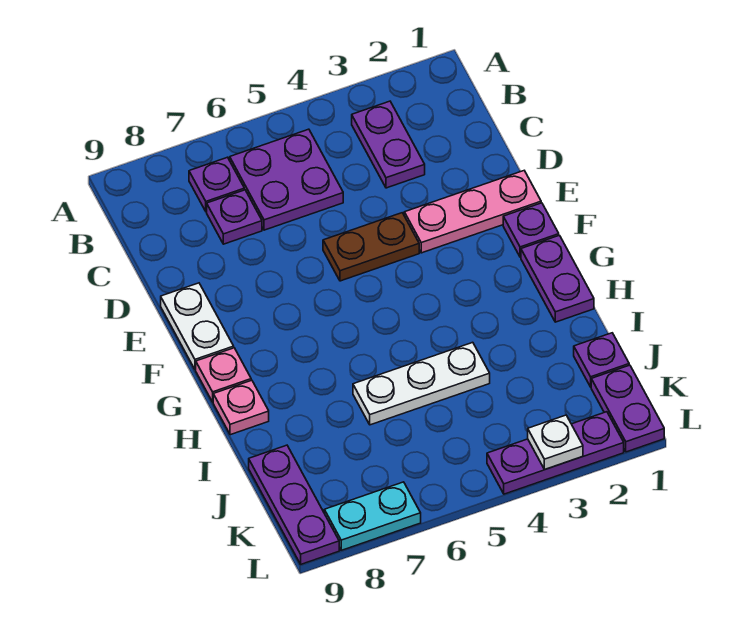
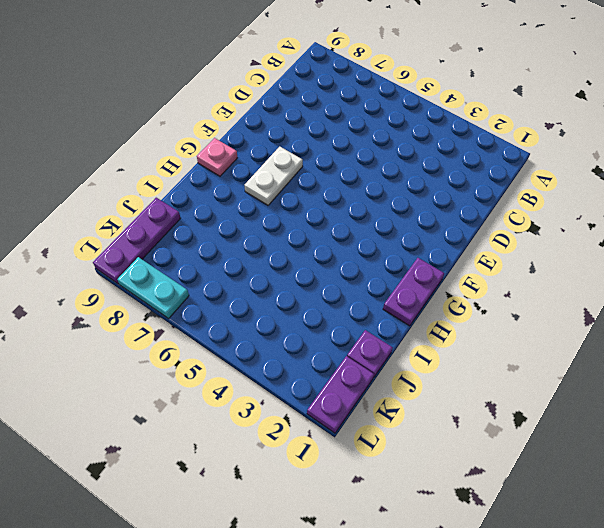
white plate F7:G7 level 1 -> white plate E9:F9 level 1
none -> purple plate B3:C3 level 1
none -> purple plate B5:C6 level 1
none -> purple plate B7 level 1

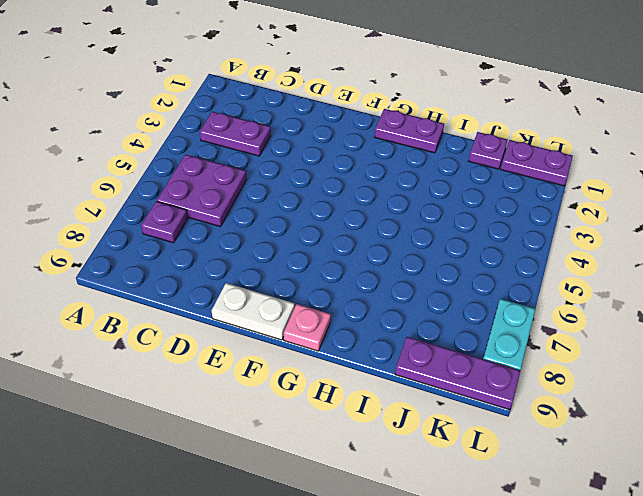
none -> purple plate C7 level 1
none -> pink plate E1:E3 level 1
none -> brown plate E4:E5 level 1

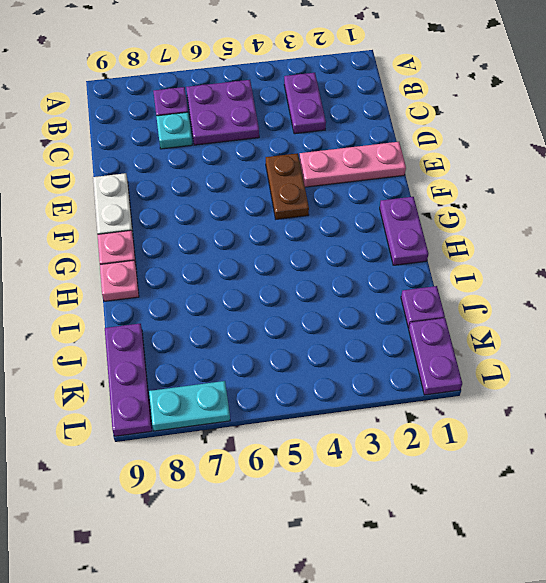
cyan plate C7 level 1 -> purple plate C7 level 1
brown plate E4:F4 level 1 -> brown plate E4:E5 level 1
none -> purple plate F1 level 1
none -> white plate I4:I6 level 1
none -> purple plate L2:L4 level 1

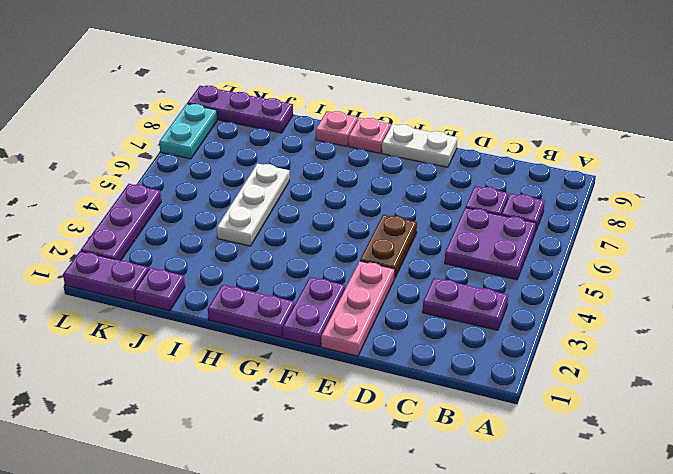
purple plate F1:F2 level 1 -> purple plate F1 level 1
none -> white plate L3 level 2

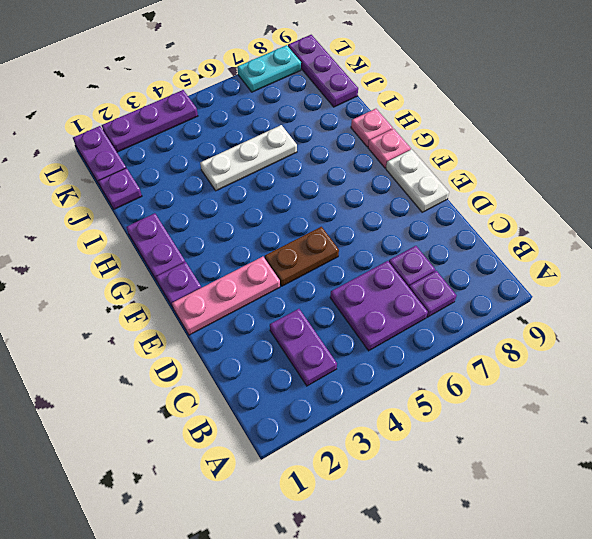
none -> white plate L3 level 2

